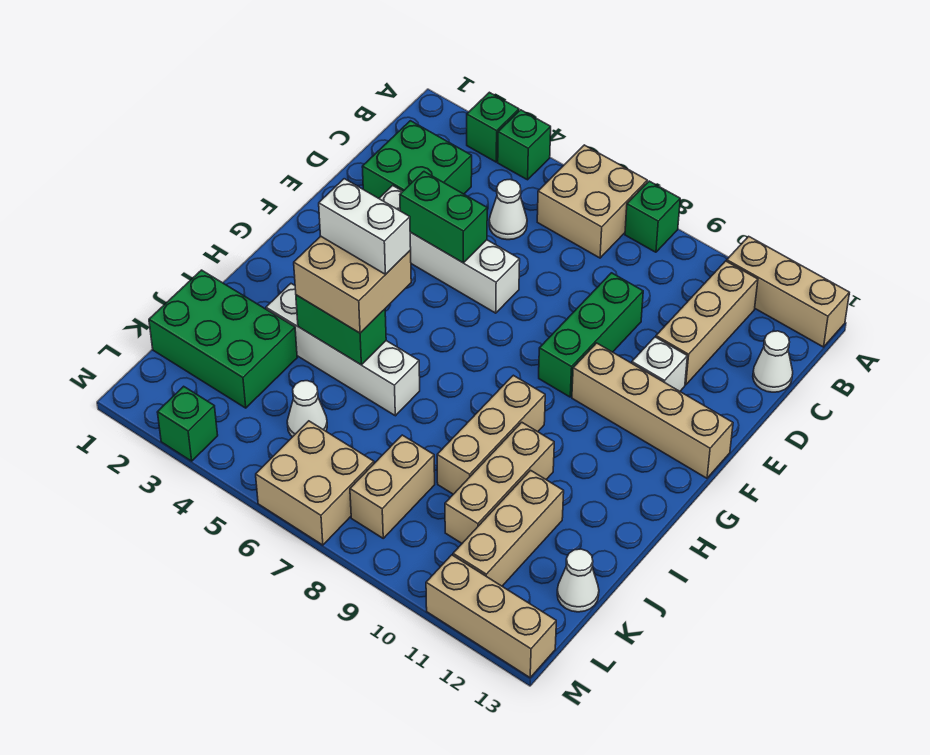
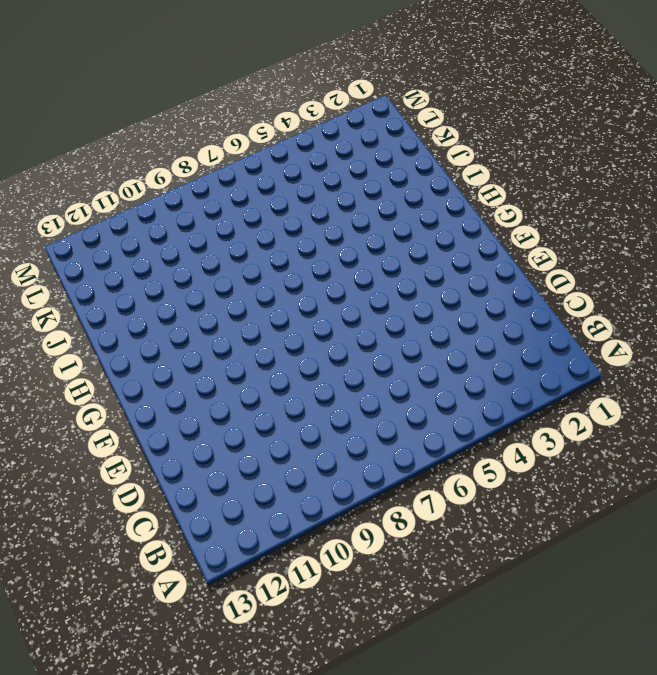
none -> green brick A3 level 1
none -> green brick A4 level 1
none -> tan brick A6:B7 level 1

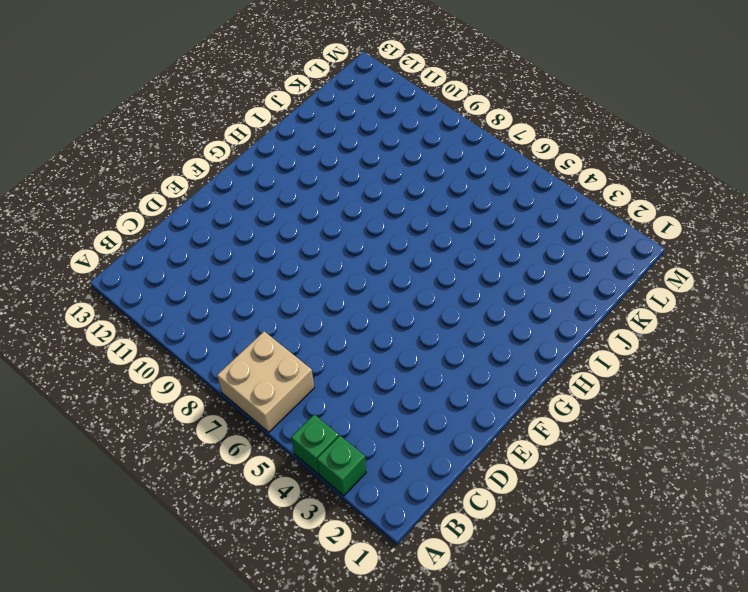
none -> green brick A8 level 1
none -> tan brick A11:A13 level 1
none -> tan brick B11:D11 level 1

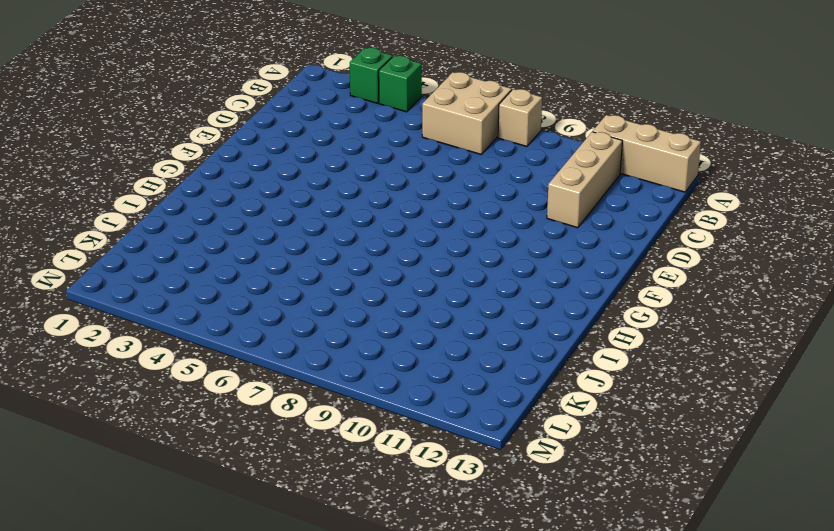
tan brick A8 level 1 -> green brick A8 level 1
none -> green brick C2:D3 level 1
none -> white cone C5 level 1
none -> white cone C13 level 1

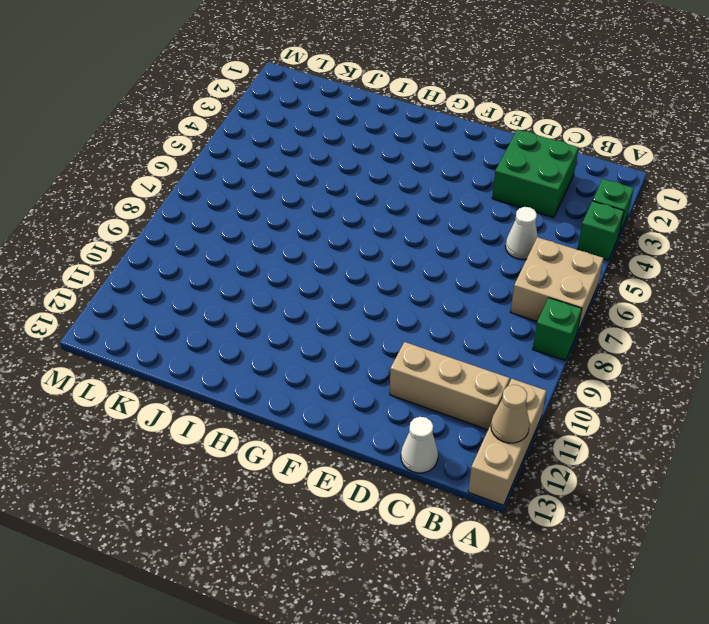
tan cone A12 level 2 -> none
none -> green brick D9:F9 level 1
none -> white brick E3:E6 level 1
none -> white brick E11 level 1

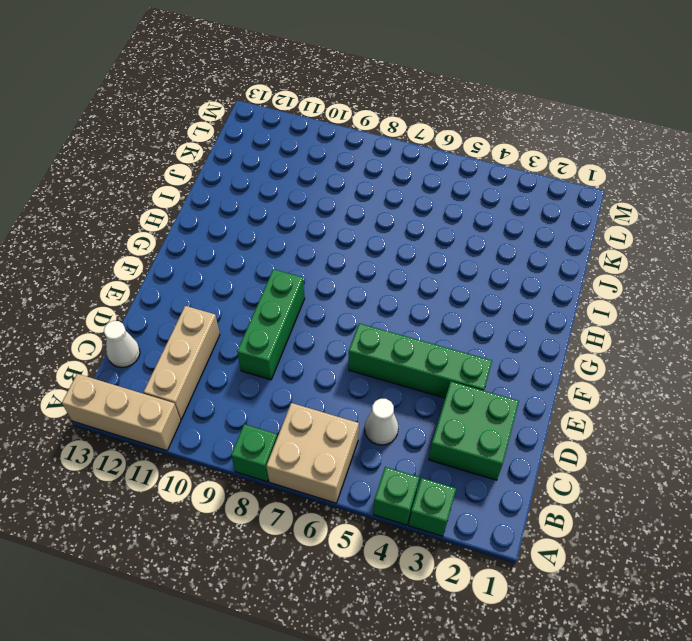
green brick E3:E6 level 1 -> white brick E3:E6 level 1
none -> white brick E11 level 1
none -> tan brick F10:F13 level 1
none -> tan brick H9:J9 level 1

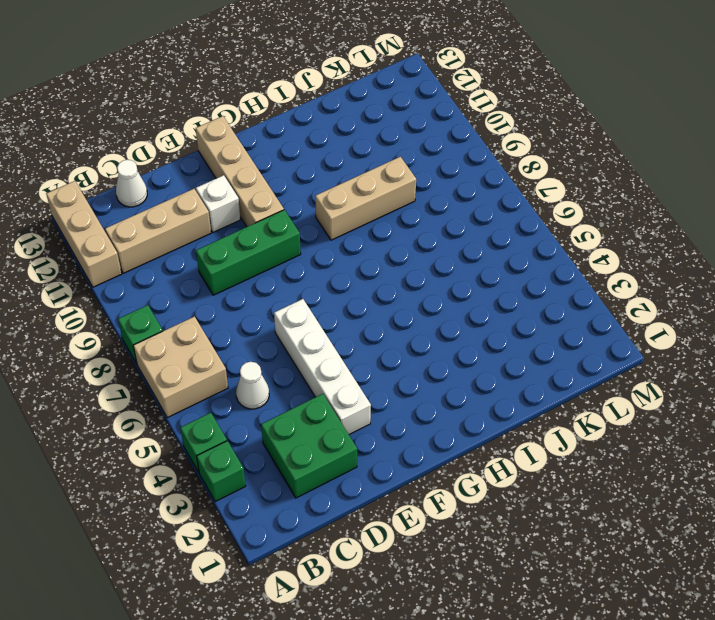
none -> white brick I3:I6 level 1
none -> tan brick I10:K10 level 1
none -> green brick J1:K3 level 1

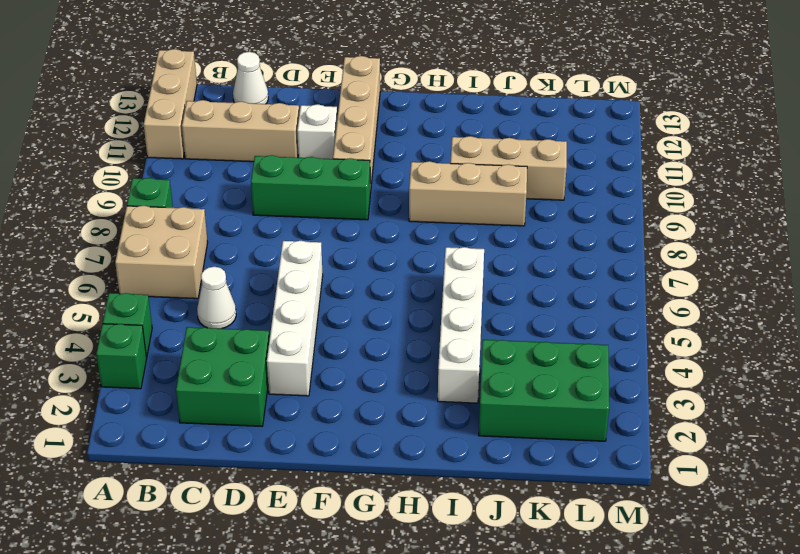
green brick J2:L3 level 1 -> green brick J1:K3 level 1
none -> tan brick J11:L11 level 1
none -> white cone K5 level 1
none -> tan brick K8:L8 level 1

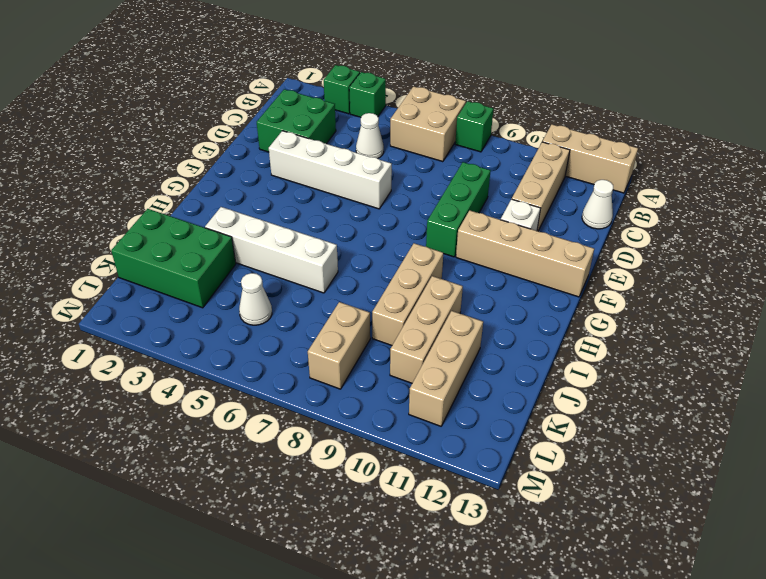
none -> white cone K13 level 1
none -> tan brick L6:M7 level 1
none -> green brick M3 level 1

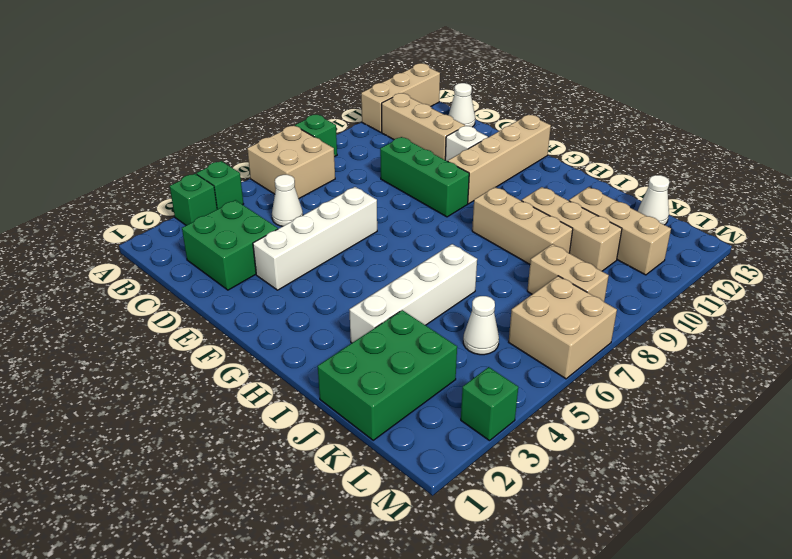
none -> tan brick M11:M13 level 1
none -> green brick E4:E5 level 2
none -> green brick I4:I5 level 2

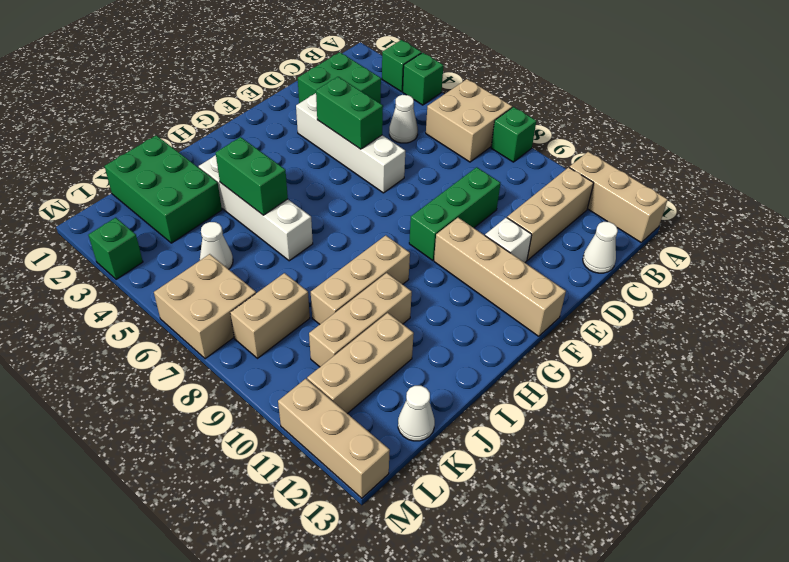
none -> tan brick H4:I5 level 3
none -> white brick H4:H5 level 4

